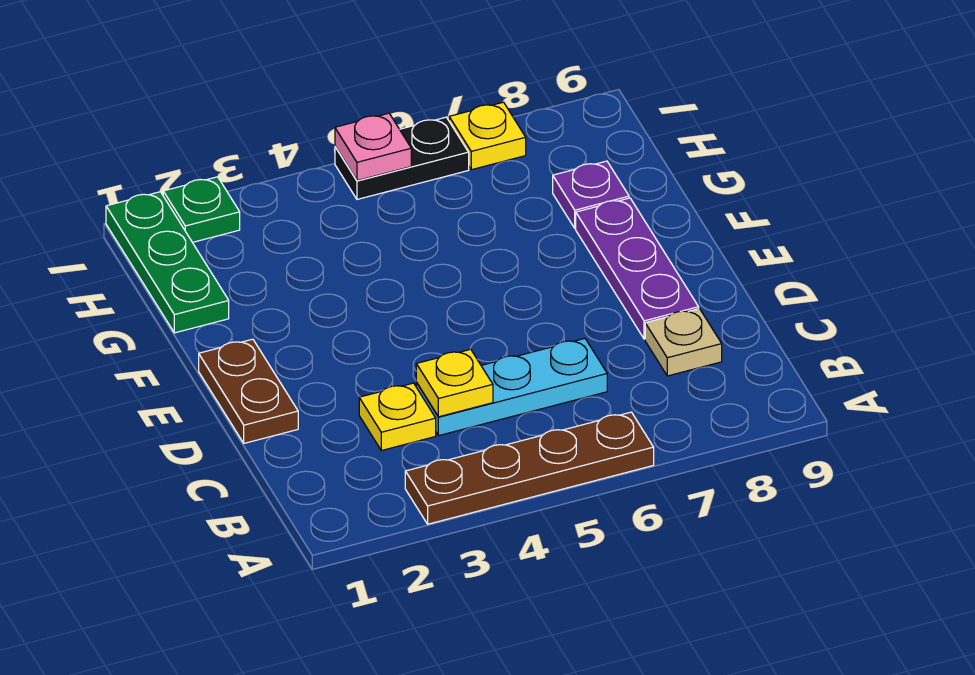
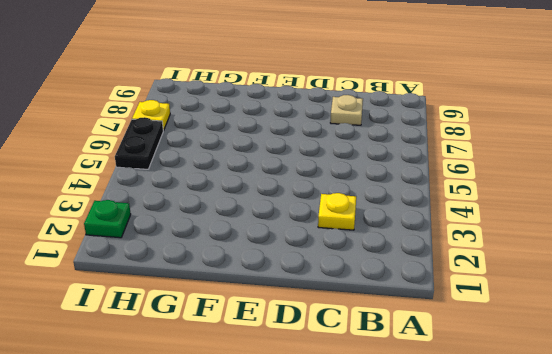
none -> brown plate A3:A6 level 1
none -> cyan plate C4:C6 level 1
none -> brown plate D1:E1 level 1

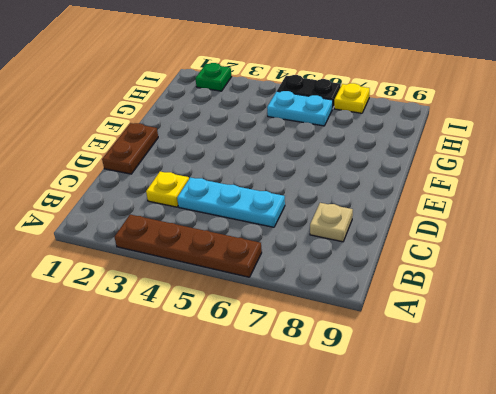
cyan plate H5:H6 level 1 -> none
none -> purple plate D8:F8 level 1
none -> green plate G1:I1 level 1
none -> purple plate G8 level 1

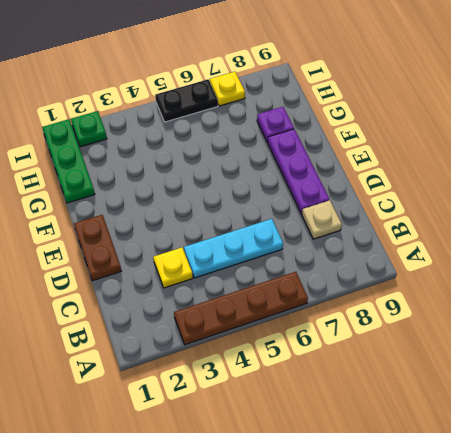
none -> yellow plate C4 level 2
none -> pink plate I5 level 2

